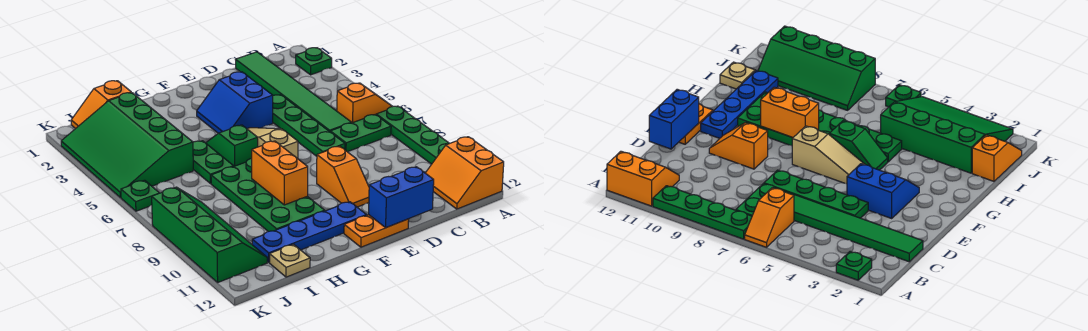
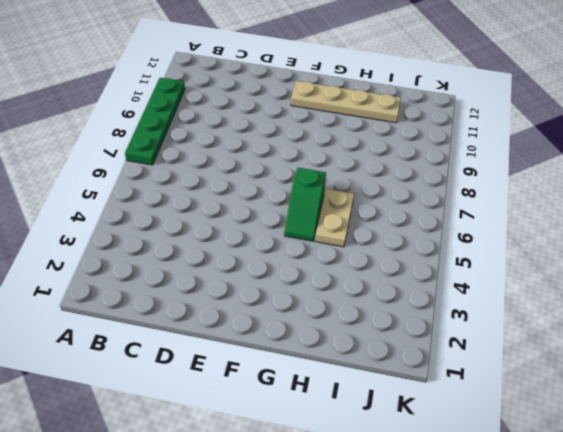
tan plate F11:I11 level 1 -> blue plate F11:I11 level 1
tan plate H5:H6 level 1 -> green plate H5:H6 level 1
none -> green plate A2 level 1
none -> orange slope A6:B6 level 1 top B
none -> orange slope A11:B12 level 1 top A

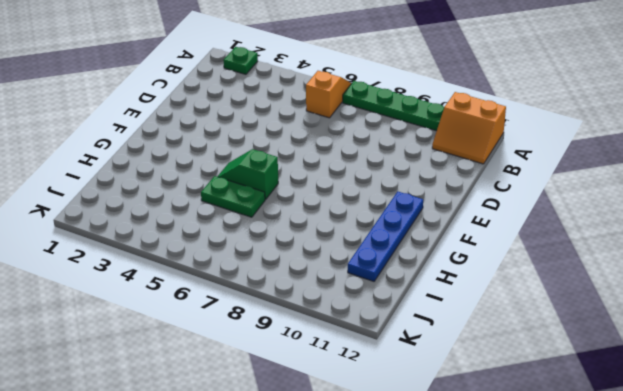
none -> green plate B7:C7 level 1
none -> green tile C1:C6 level 1
none -> green plate D4:D7 level 1

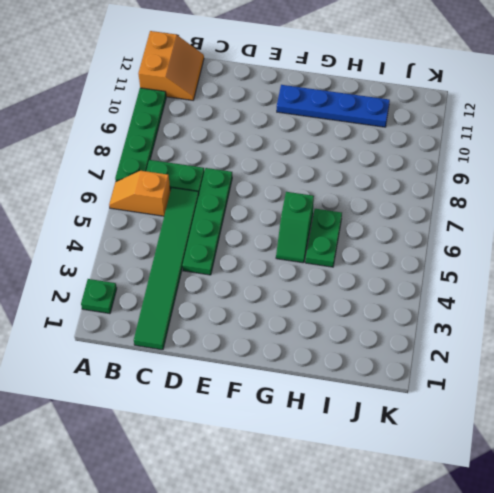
none -> blue slope E3:F4 level 1 top E
none -> orange slope E9:E10 level 1 top 9
none -> orange plate E12:F12 level 1

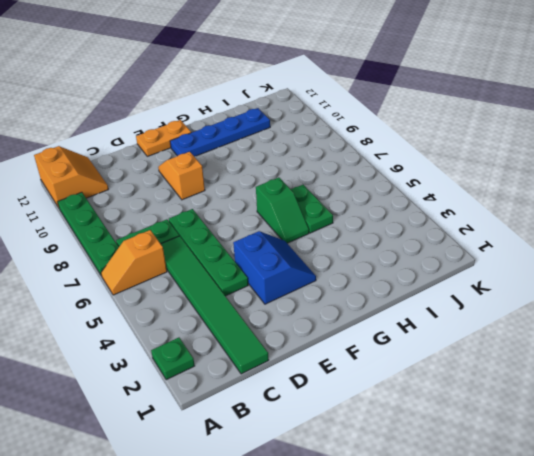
none -> tan slope F5:F7 level 1 top 7
none -> green plate G7:H10 level 1
none -> orange slope I1:J1 level 1 top I

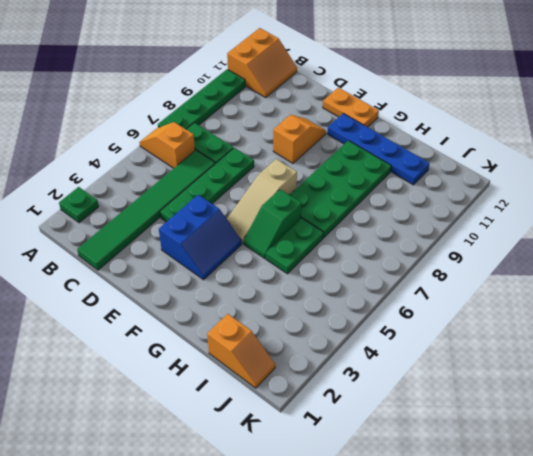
none -> green slope I2:K5 level 1 top I
none -> tan plate I12 level 1
none -> green slope J8:K11 level 1 top K

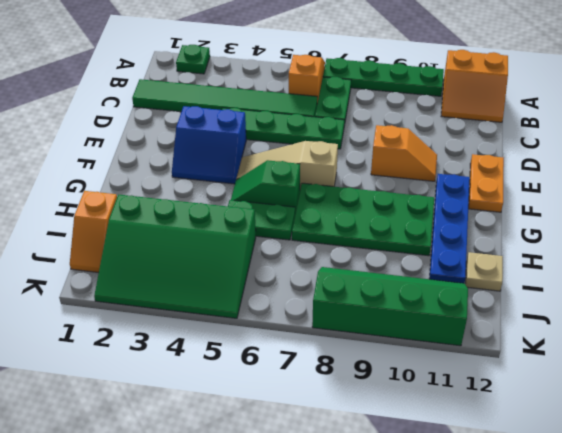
none -> green plate K6 level 1
none -> blue brick D12:E12 level 2
none -> orange brick G8:G9 level 2

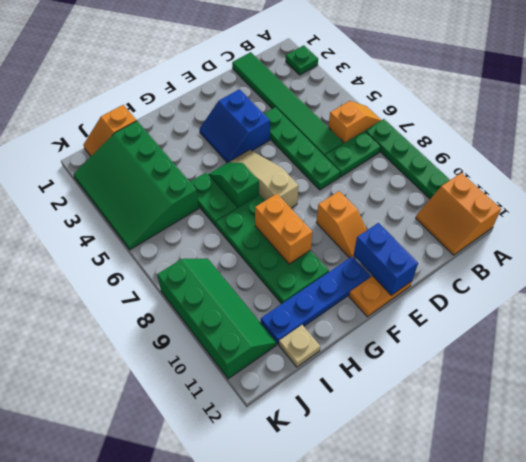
blue brick E11:E12 level 2 -> blue brick D12:E12 level 2
none -> green plate K6 level 1

